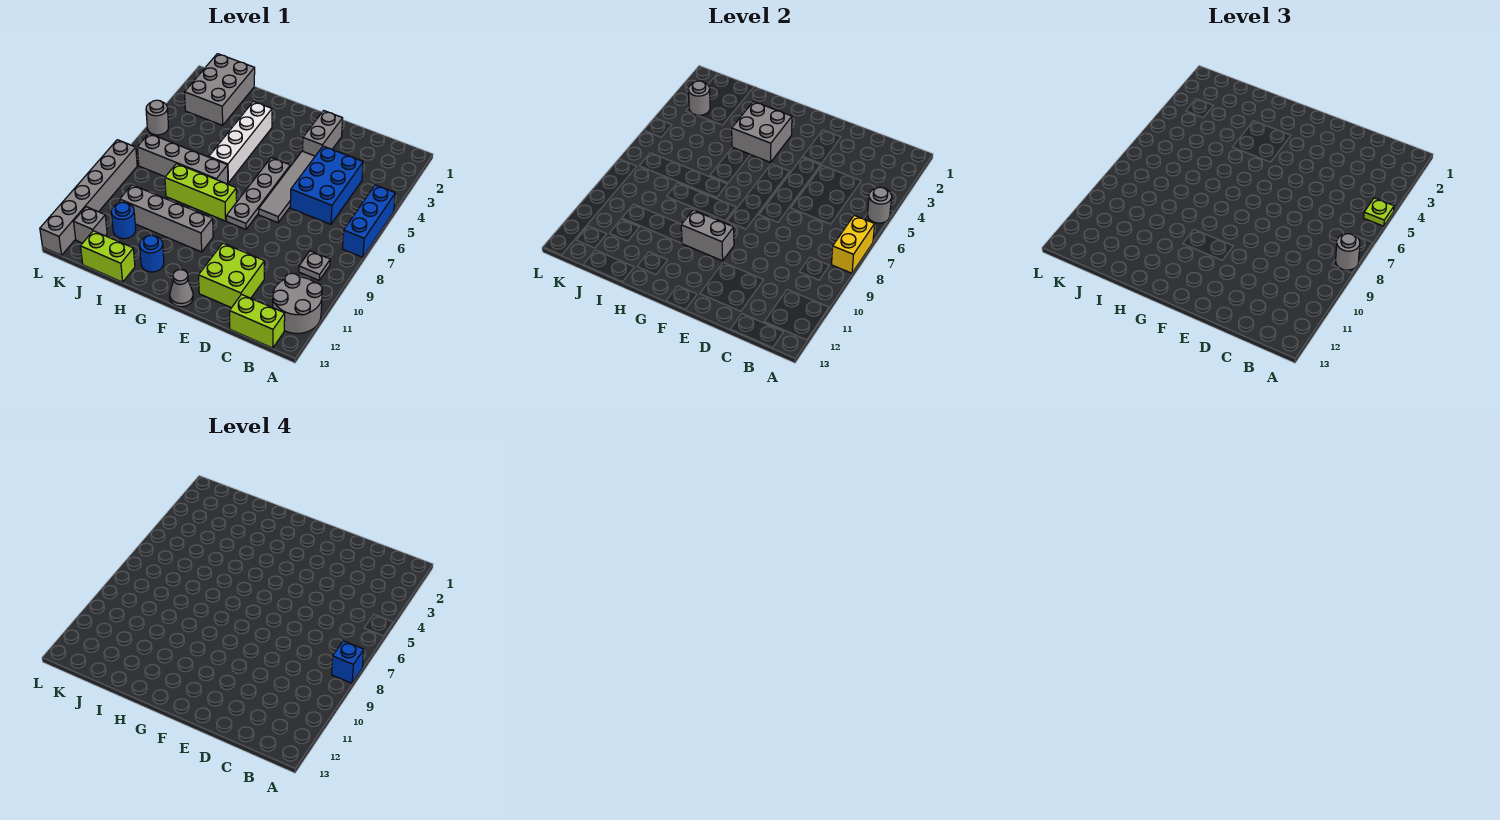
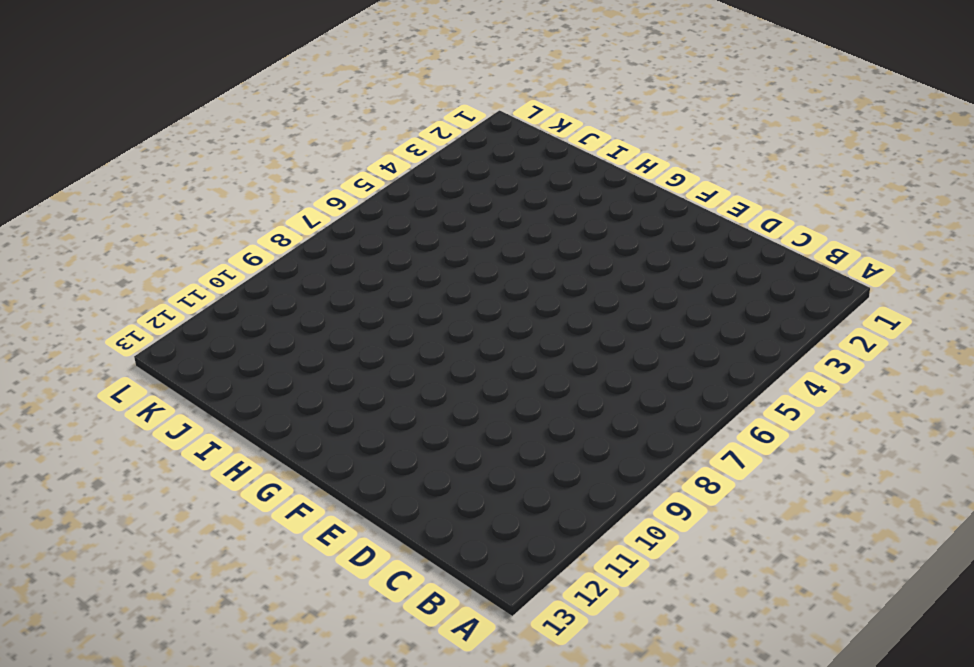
none -> blue brick A5:A7 level 1
none -> grey round brick A11:B12 level 1
none -> grey plate B9 level 1

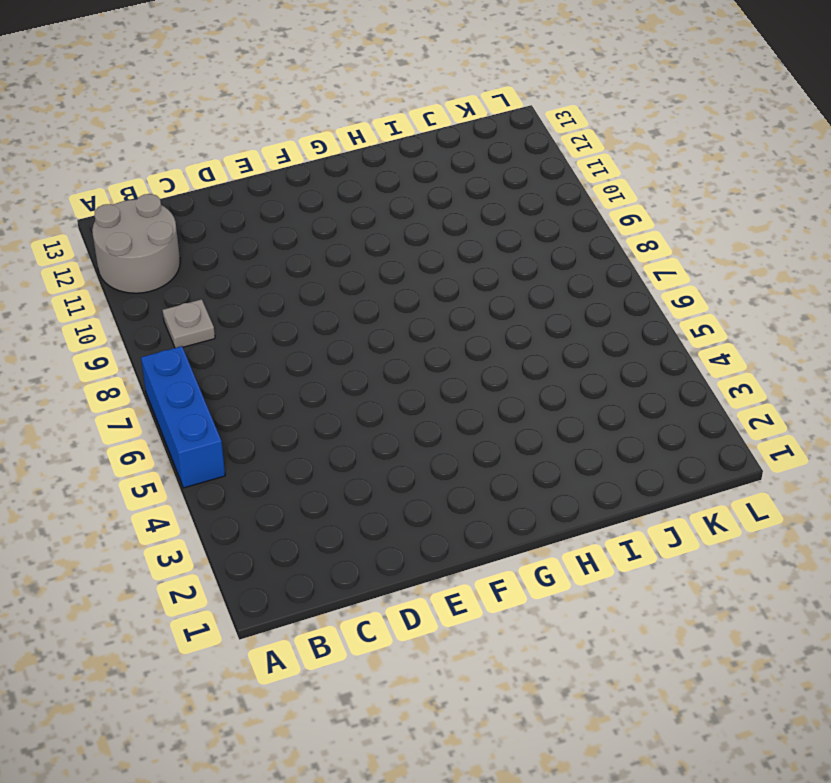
none -> lime brick B13:C13 level 1
none -> blue brick C4:D6 level 1
none -> lime brick D11:E12 level 1

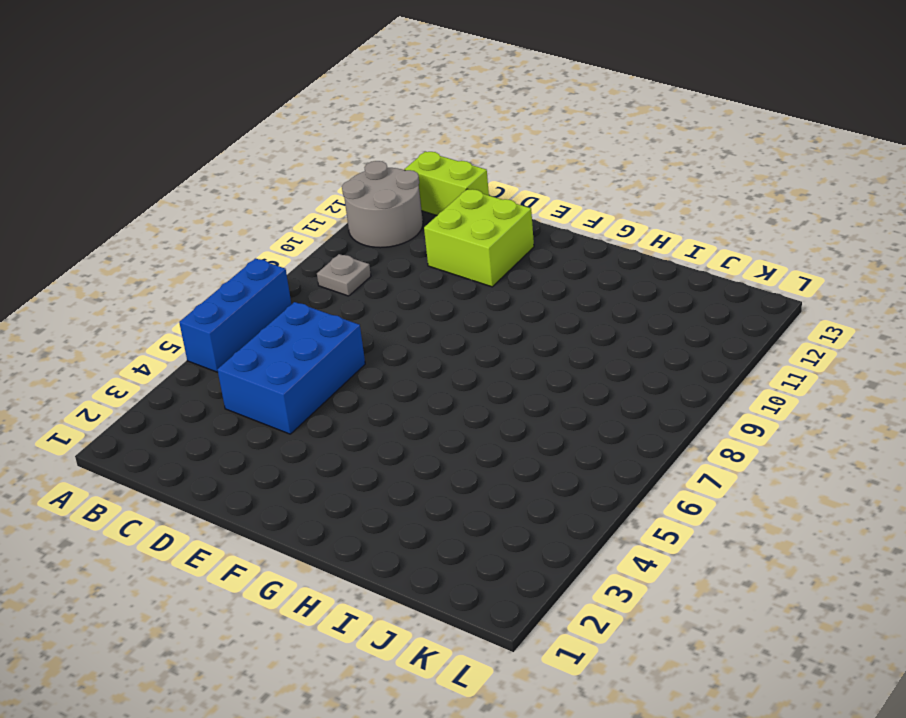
none -> grey brick E2:E3 level 1
none -> grey tile E4:E7 level 1
none -> grey plate F5:F8 level 1

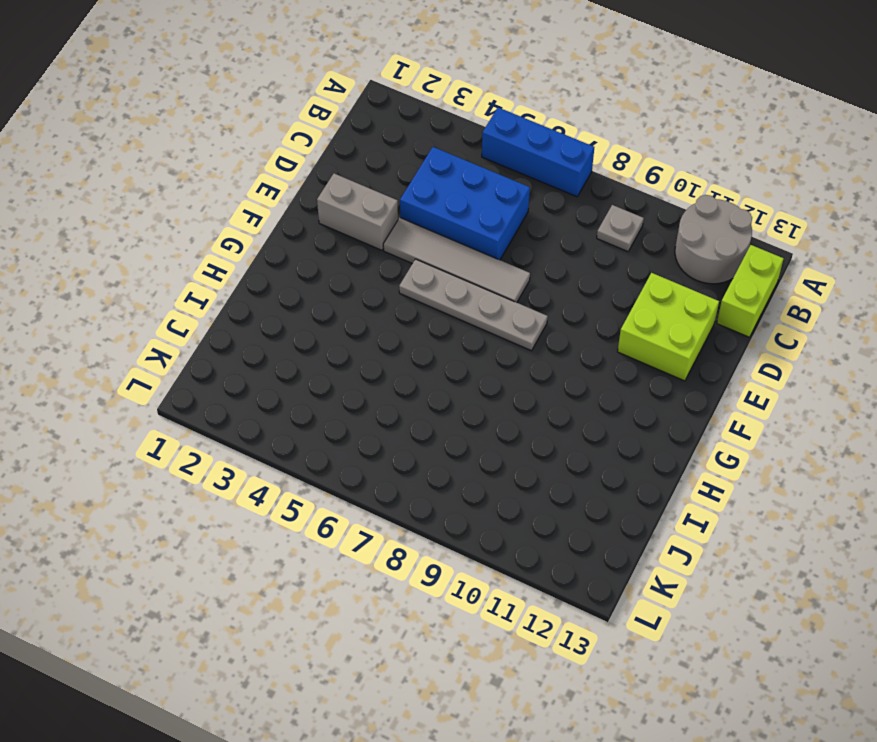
none -> grey cone F13 level 1
none -> lime brick G8:I8 level 1
none -> grey brick G10:J10 level 1

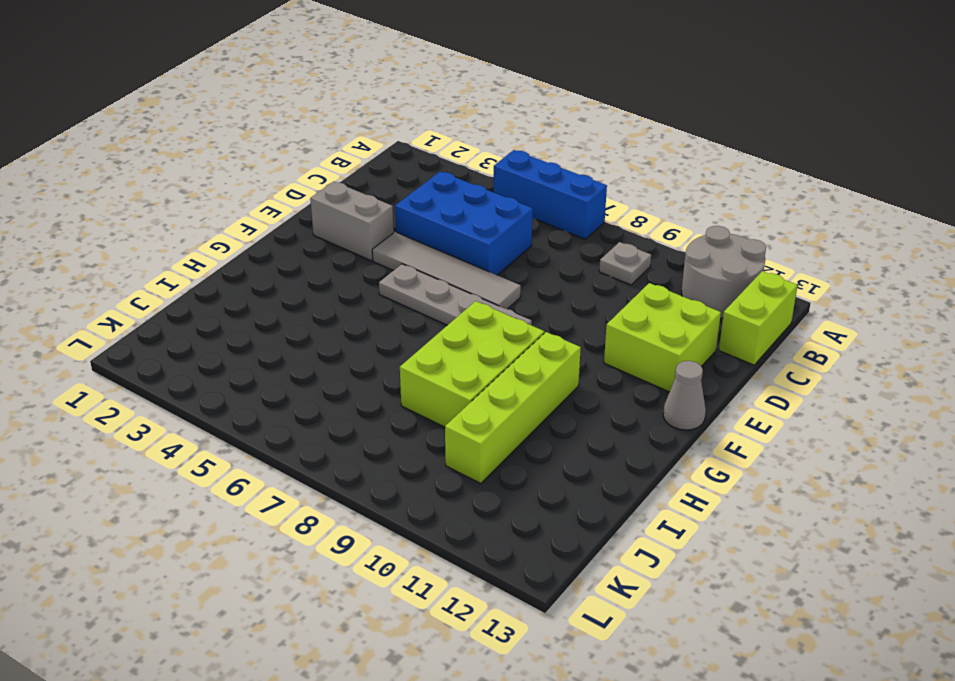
lime brick G8:I9 level 1 -> lime brick G8:I8 level 1
lime brick G10:J10 level 1 -> grey brick G10:J10 level 1
none -> white brick H3:H6 level 1
none -> grey brick H7:K7 level 1
none -> blue round brick H12 level 1

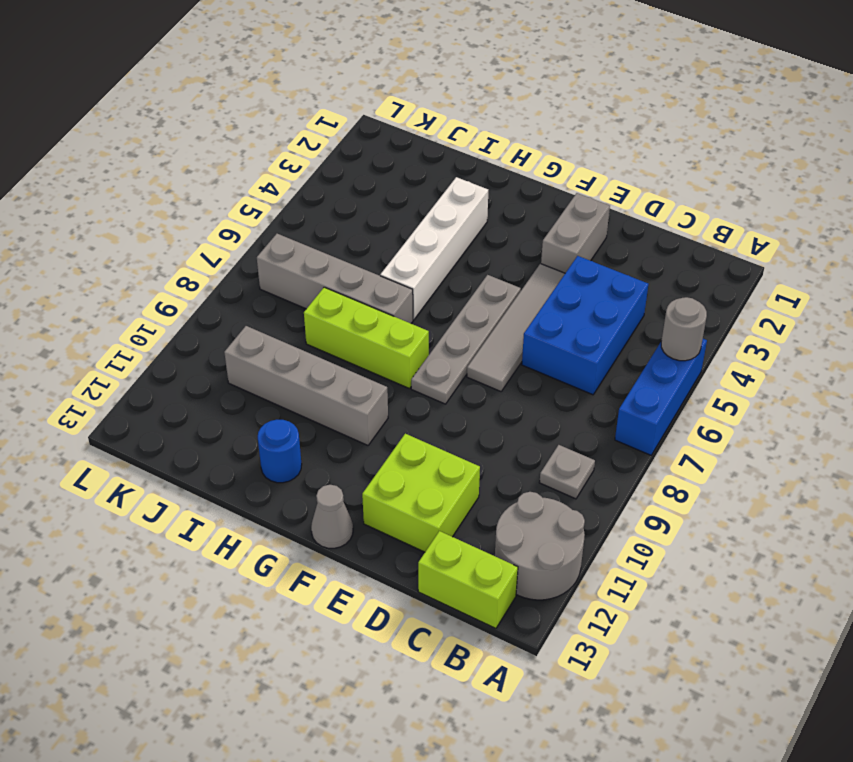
none -> lime brick I13:J13 level 1
none -> grey brick J1:K3 level 1
none -> blue round brick J11 level 1

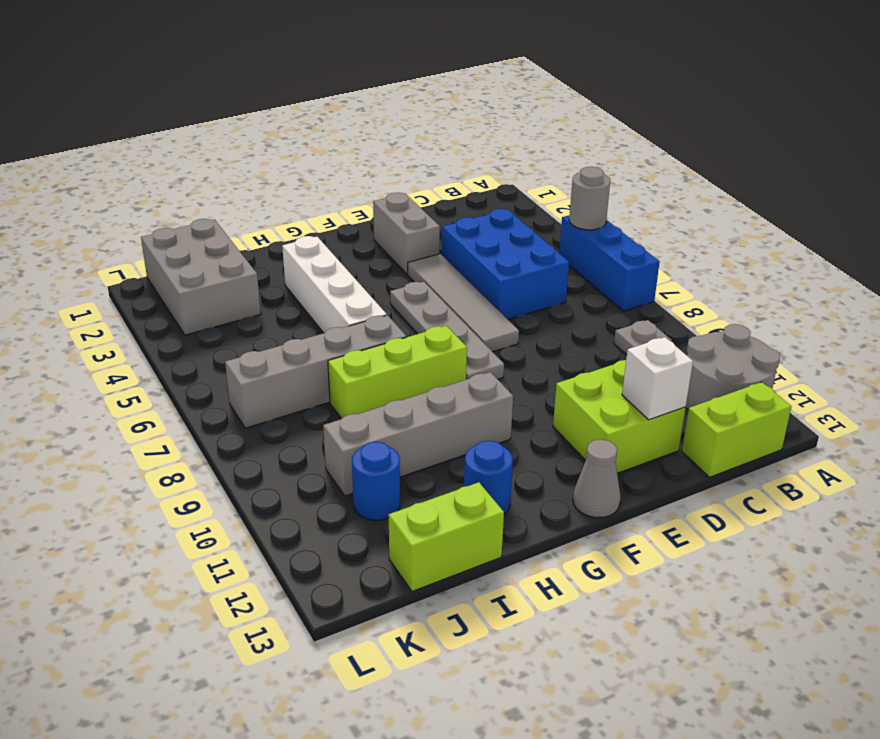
white brick D12 level 2 -> none
none -> grey brick K12 level 1
none -> grey round brick L5 level 1
none -> grey brick L8:L13 level 1

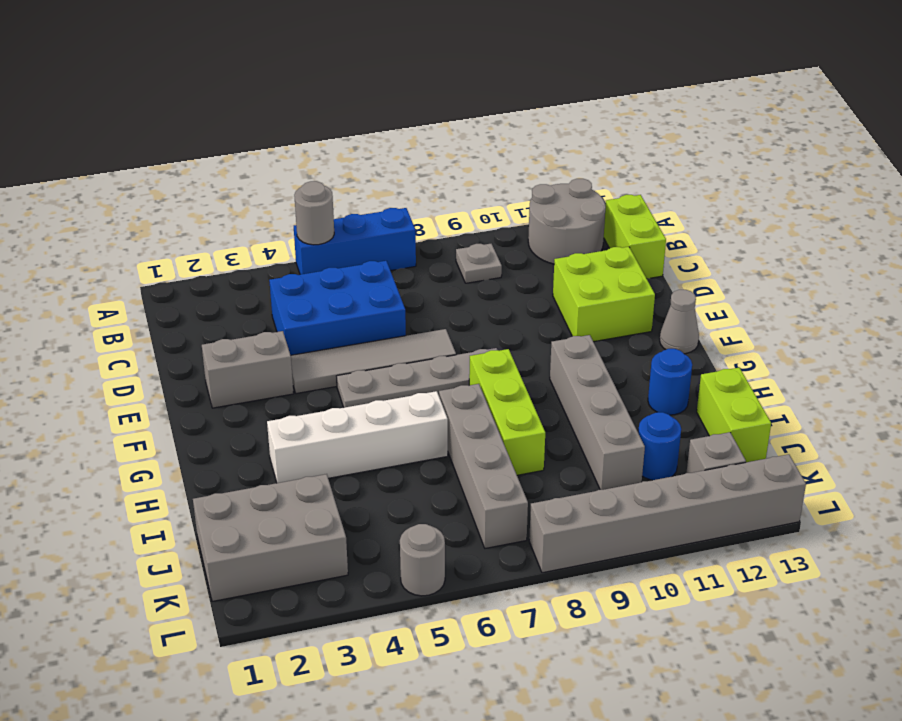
none -> yellow brick A7:A8 level 2
none -> grey brick F10:G10 level 2
none -> grey brick G3:H4 level 2

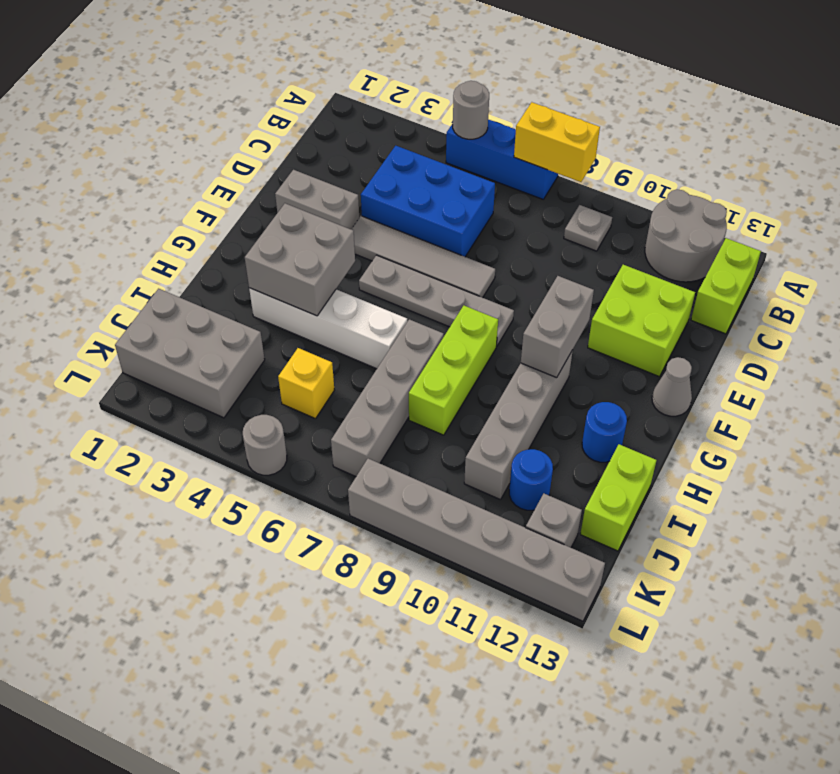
yellow brick J5 level 1 -> none
none -> grey round brick K3 level 2
none -> lime plate A5 level 3
none -> grey round brick A8 level 3

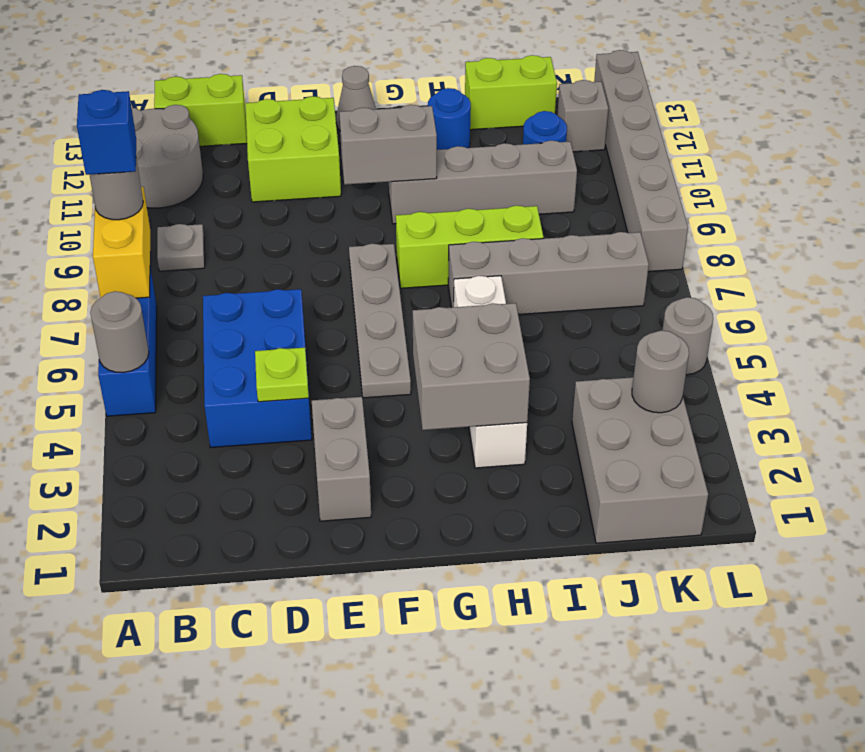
lime plate D4 level 2 -> lime plate A5 level 3
none -> grey tile E4:E7 level 1

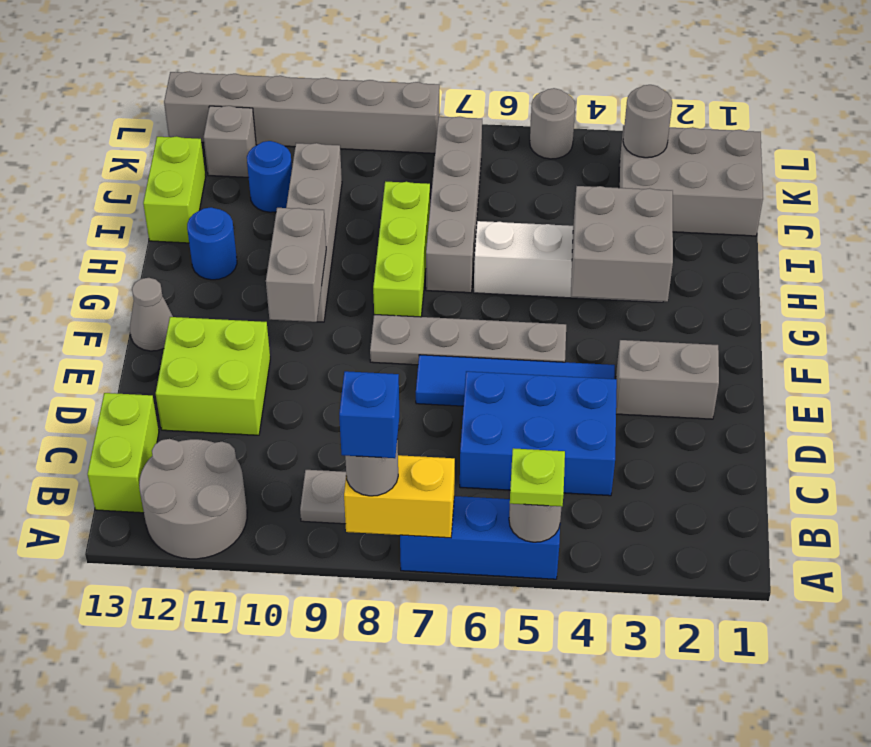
blue tile E4:E7 level 1 -> grey tile E4:E7 level 1

